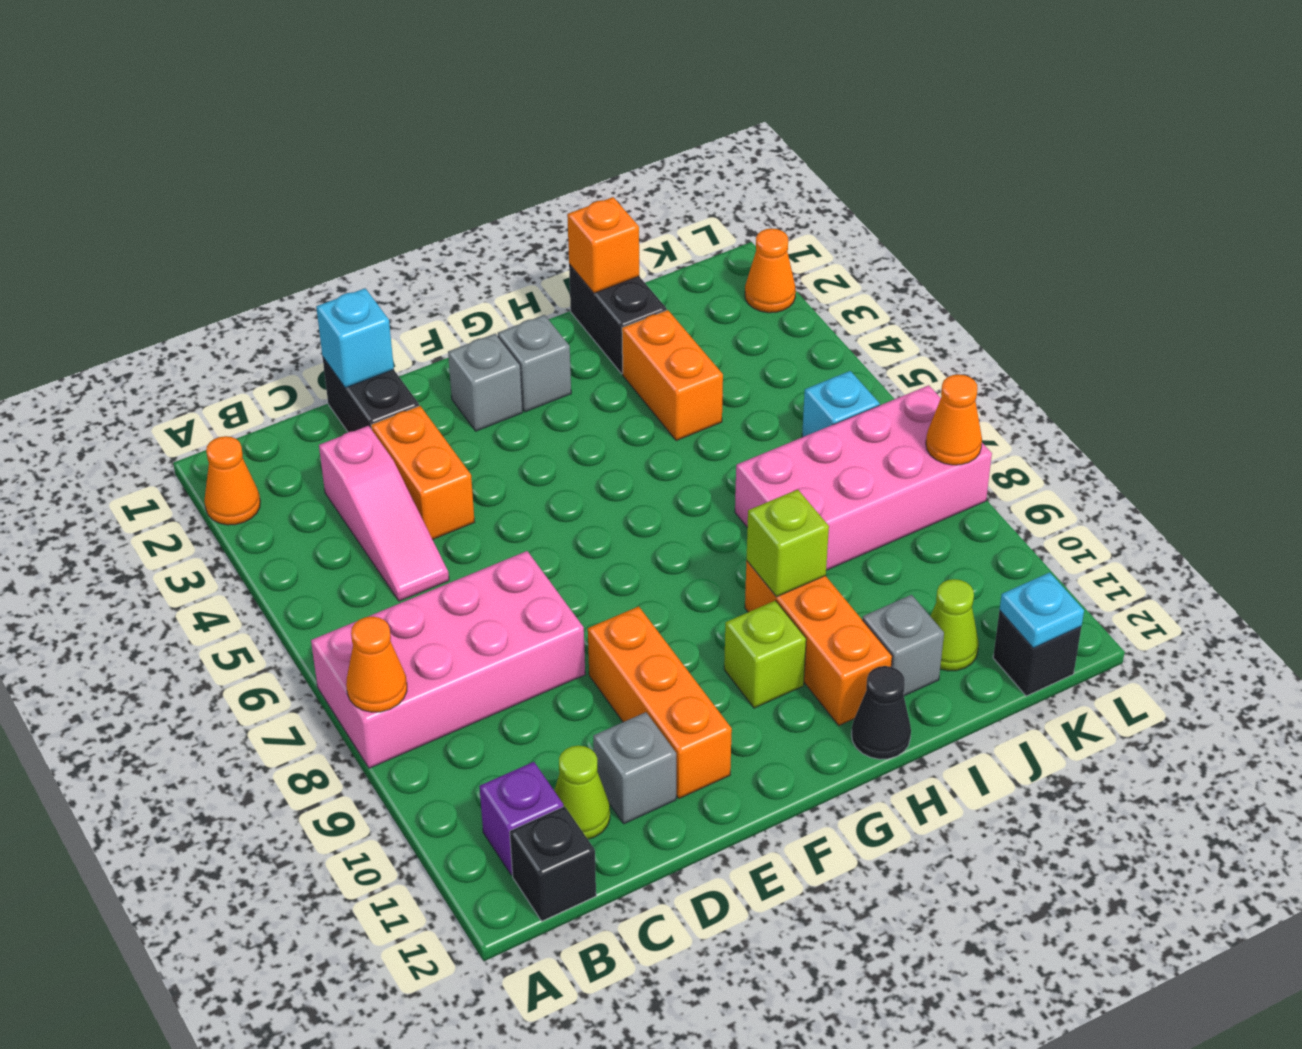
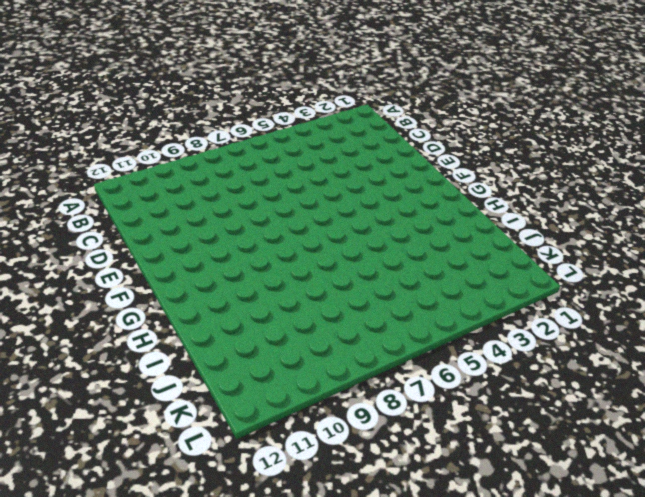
none -> orange cone A2 level 1
none -> pink brick A7:D8 level 1
none -> purple brick B11 level 1

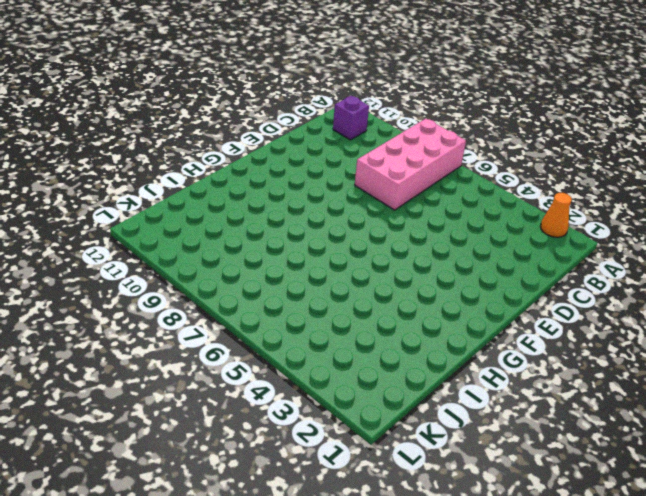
none -> black brick B12 level 1
none -> pink slope C3:C5 level 1 top 3
none -> lime cone C11 level 1

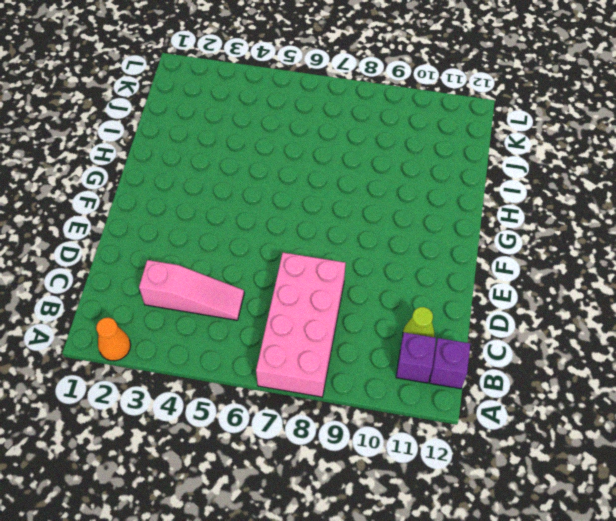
purple brick B12 level 1 -> black brick B12 level 1
none -> black brick D1:D2 level 1
none -> orange brick D3:D4 level 1
none -> grey brick D11 level 1

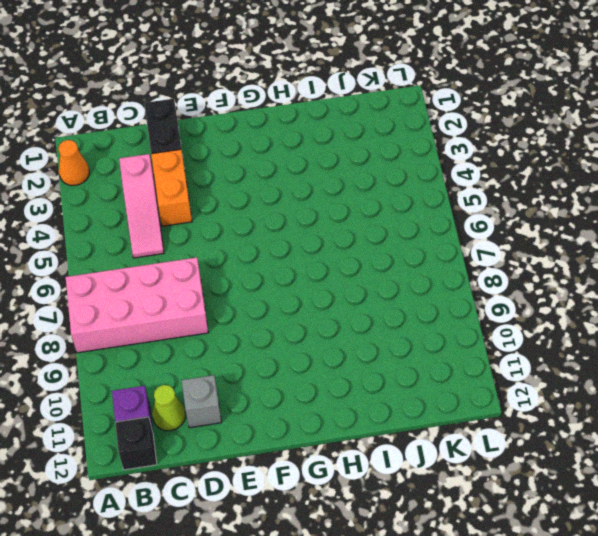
none -> orange brick E9:E11 level 1
none -> grey brick F2 level 1
none -> grey brick G2 level 1

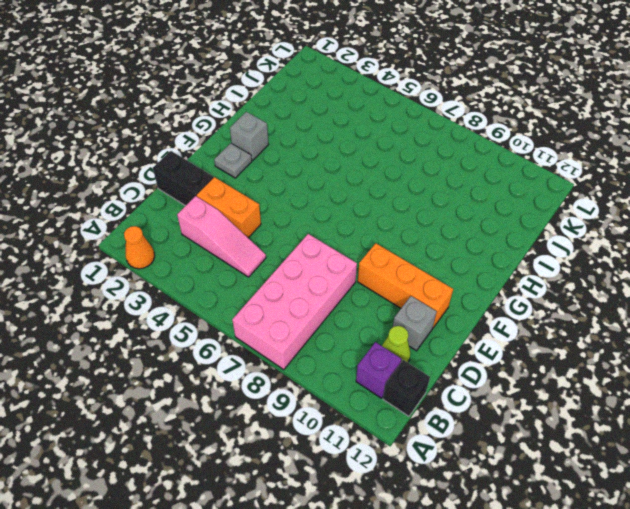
grey plate F2 level 1 -> grey brick F2 level 1
none -> lime brick G10 level 1
none -> orange brick H9:H11 level 1
none -> black cone H12 level 1

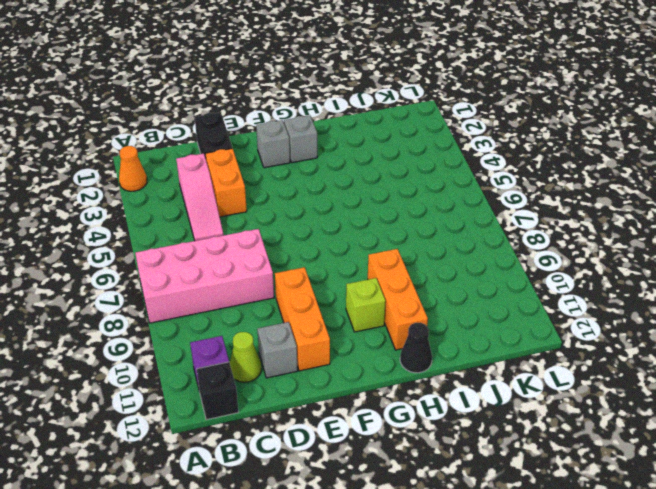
none -> black brick I1:I2 level 1
none -> orange brick I3:I4 level 1
none -> pink brick I7:L8 level 1

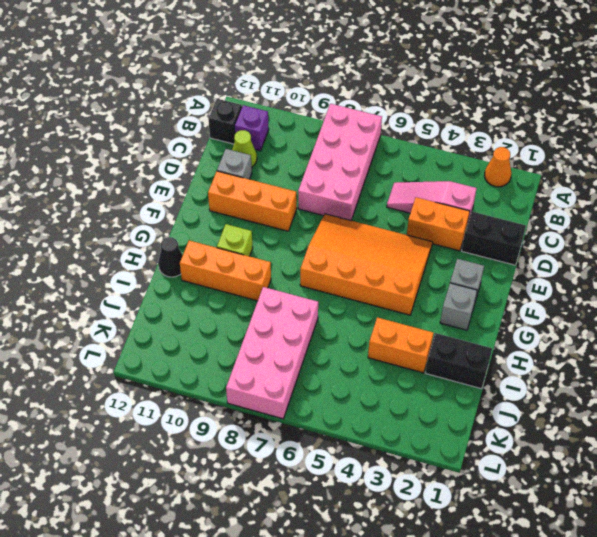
orange slope E4:G7 level 1 top G -> none
none -> grey brick I11 level 1
none -> lime cone J11 level 1
none -> cyan brick K6 level 1

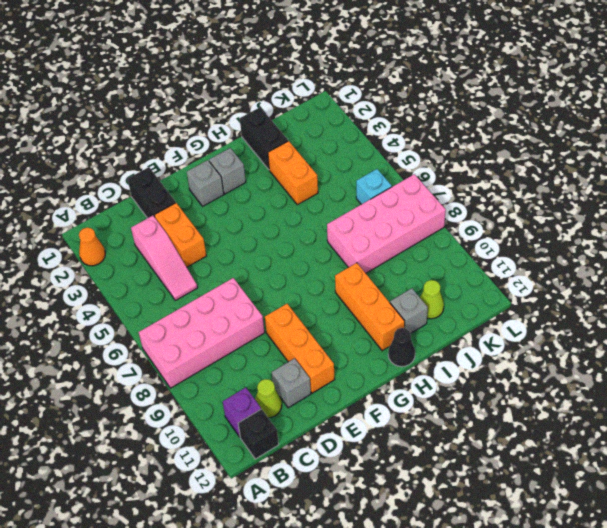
none -> lime brick G10 level 1
none -> black brick K12 level 1
none -> orange cone L2 level 1

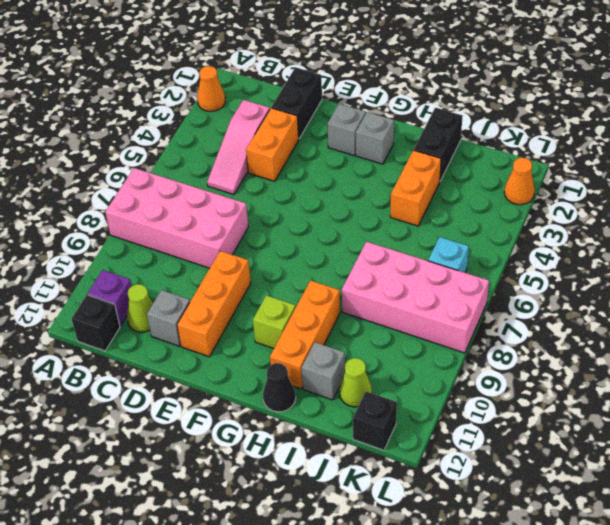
none -> orange cone A8 level 2
none -> cyan brick D1 level 2
none -> lime brick H9 level 2

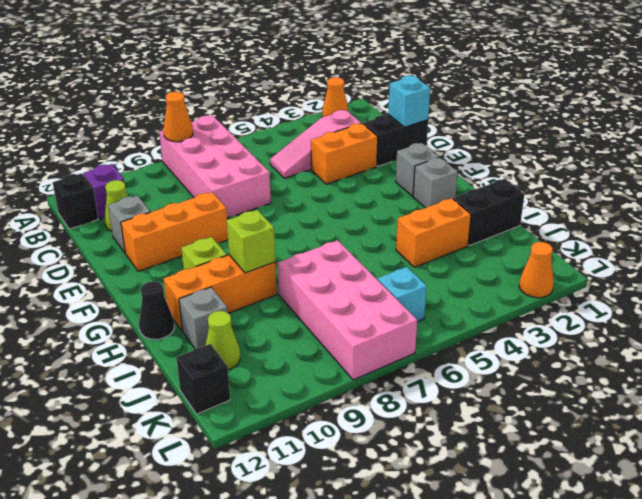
none -> orange brick I1 level 2
none -> cyan plate K12 level 2
none -> orange cone L8 level 2

